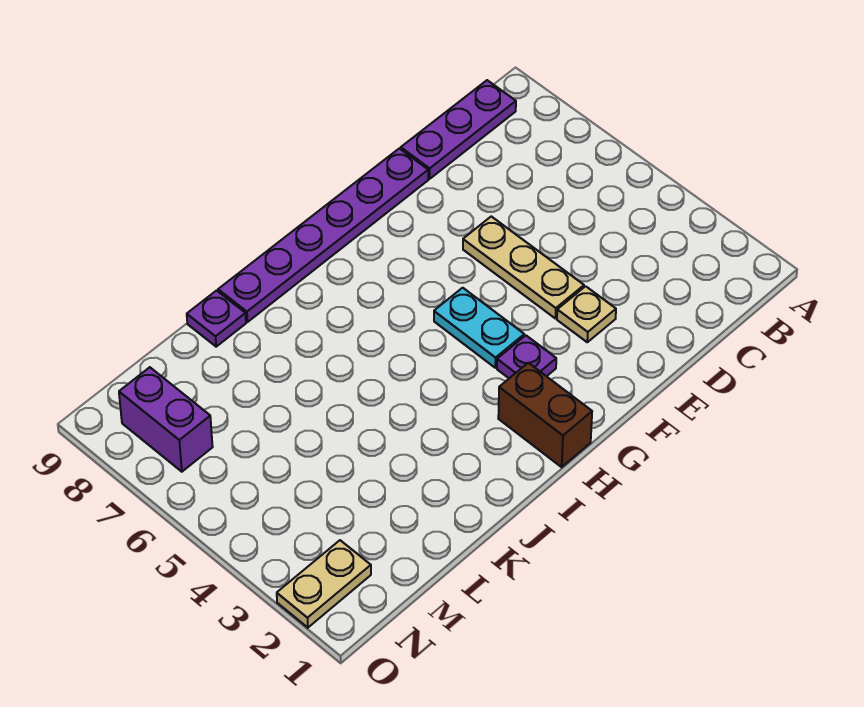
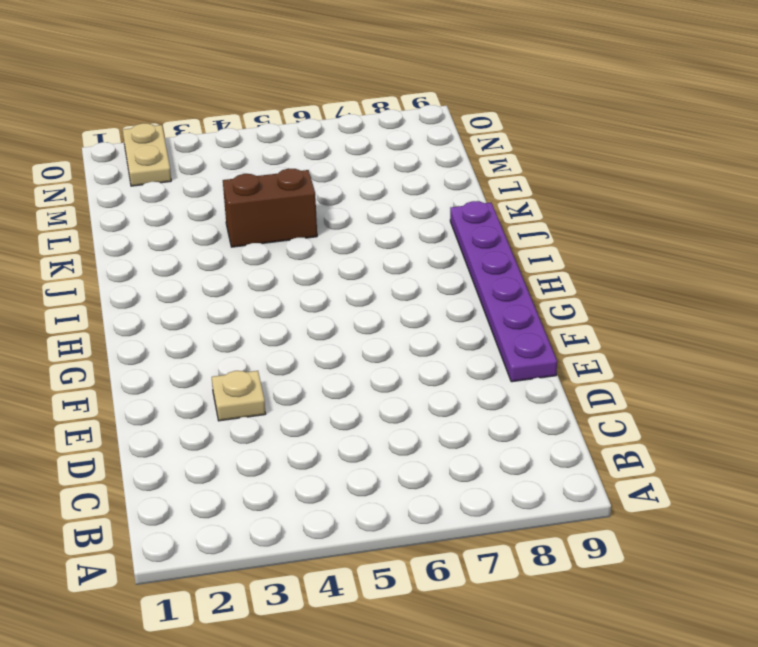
brown brick K4:K5 level 1 -> brown brick H1:H2 level 1
none -> purple plate B9:D9 level 1
none -> tan plate E4:E6 level 1

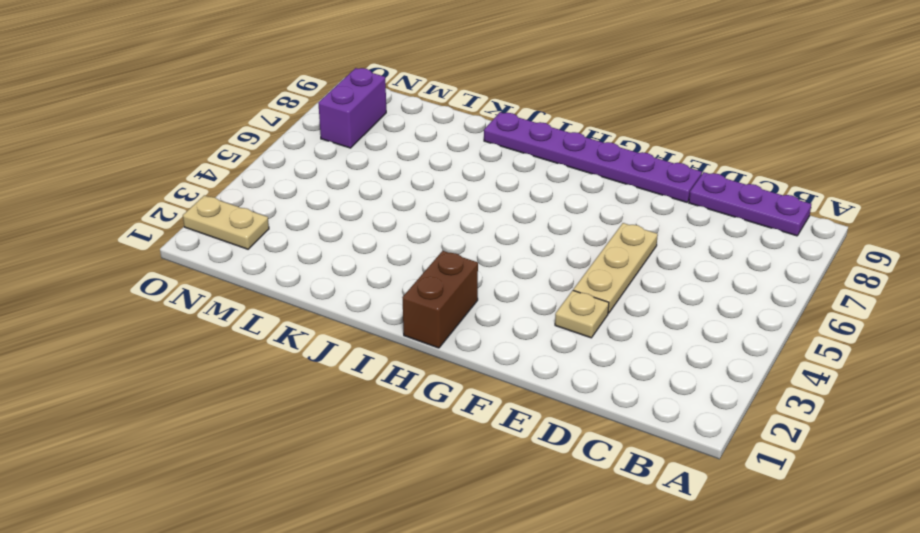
none -> purple plate G3 level 1
none -> cyan plate G4:G5 level 1

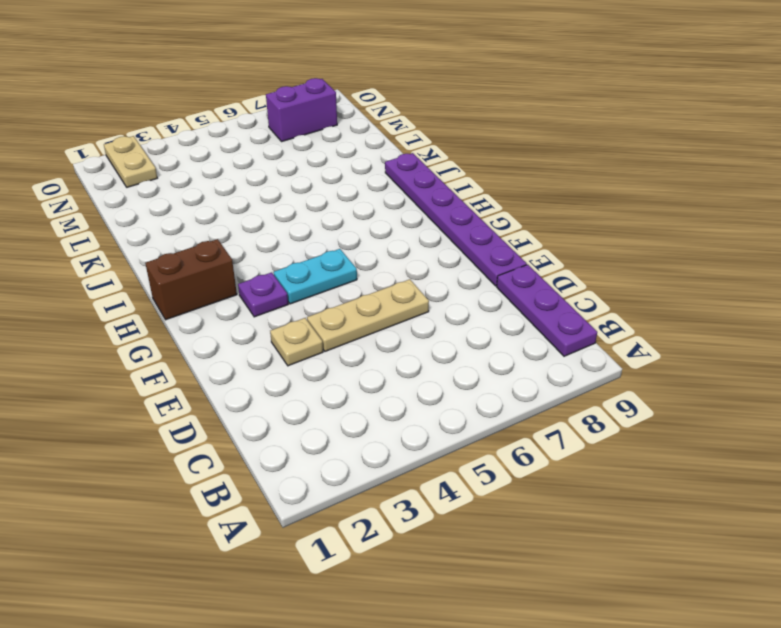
none -> purple plate K9 level 1

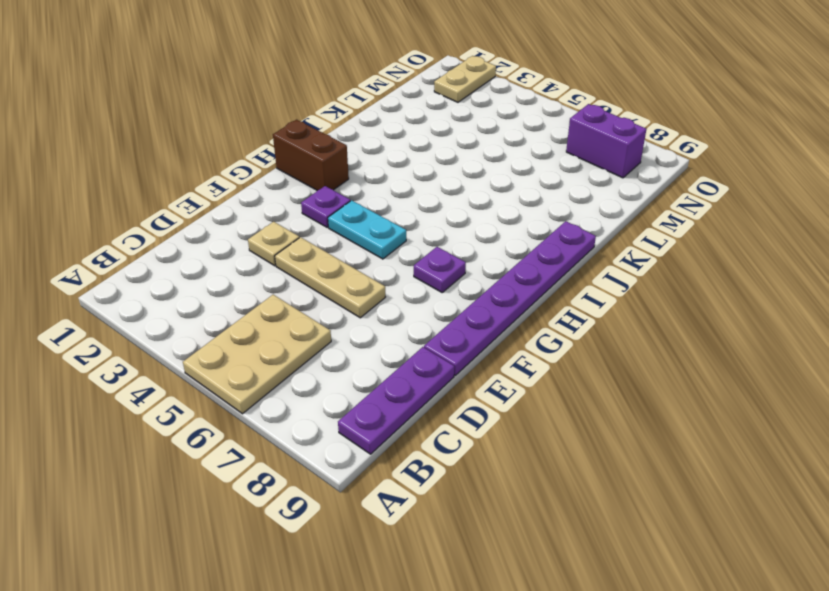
tan plate A5:C6 level 1 -> none
purple plate G7 level 1 -> purple plate K9 level 1

